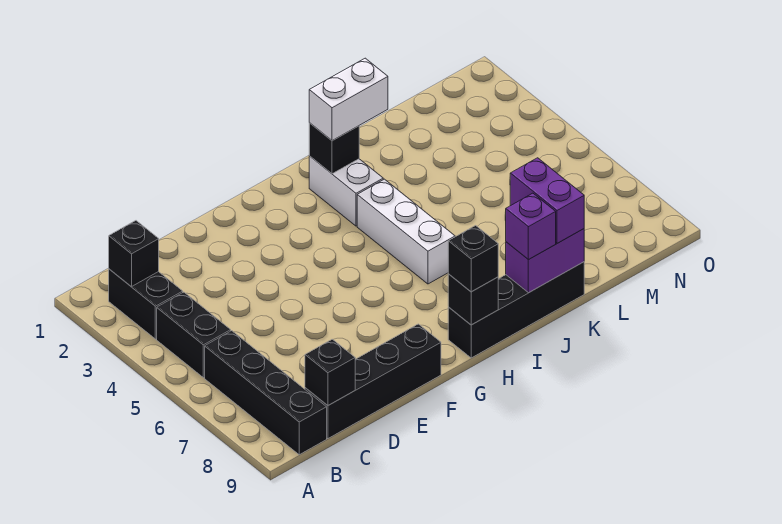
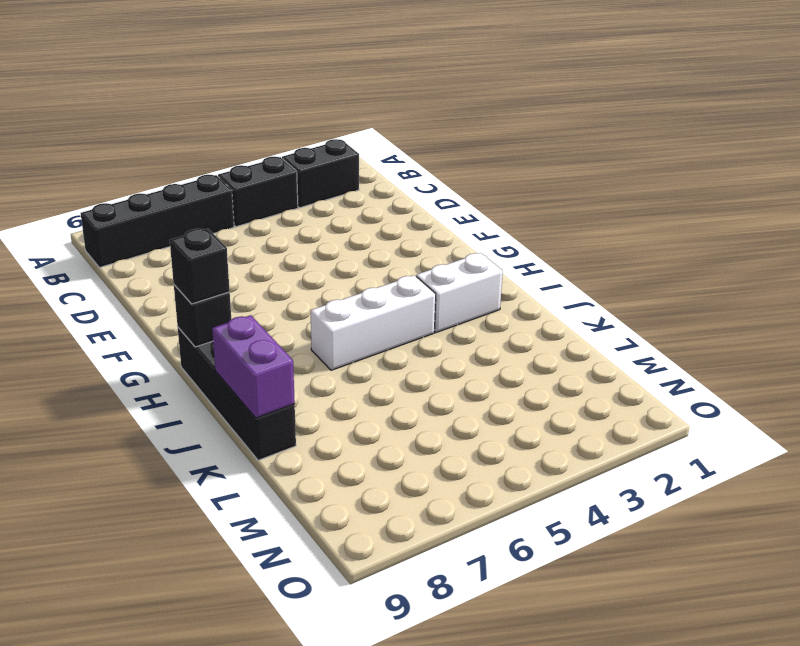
none -> black brick C9:F9 level 1
none -> black brick B2 level 2
none -> black brick C9 level 2

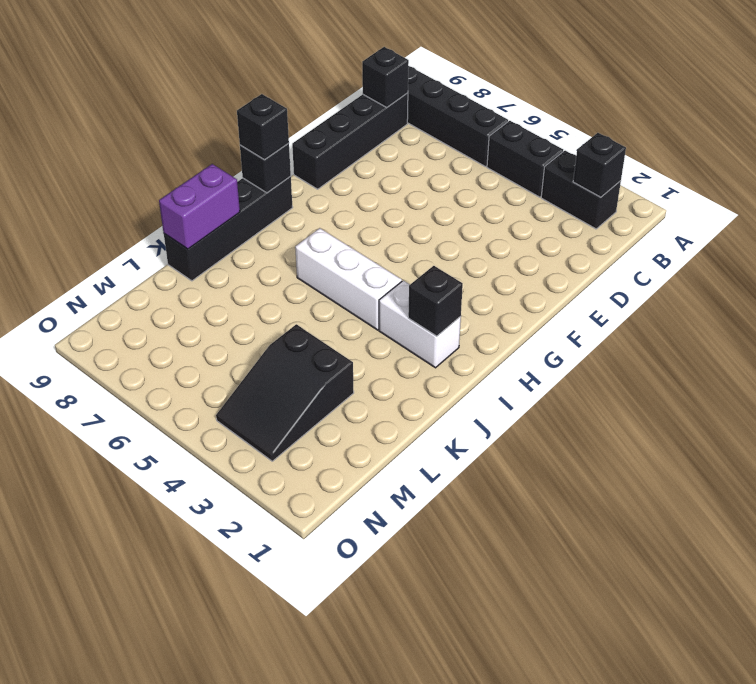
black slope L3:N4 level 1 top L -> none
none -> white brick I2:J2 level 3
none -> purple brick J9 level 3
none -> purple brick K8:K9 level 3

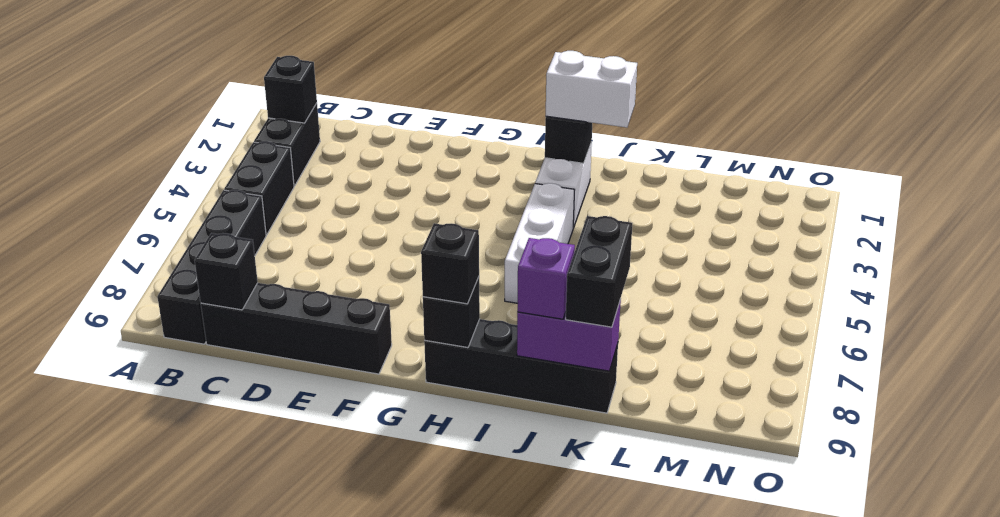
black brick K8:K9 level 3 -> purple brick K8:K9 level 3

